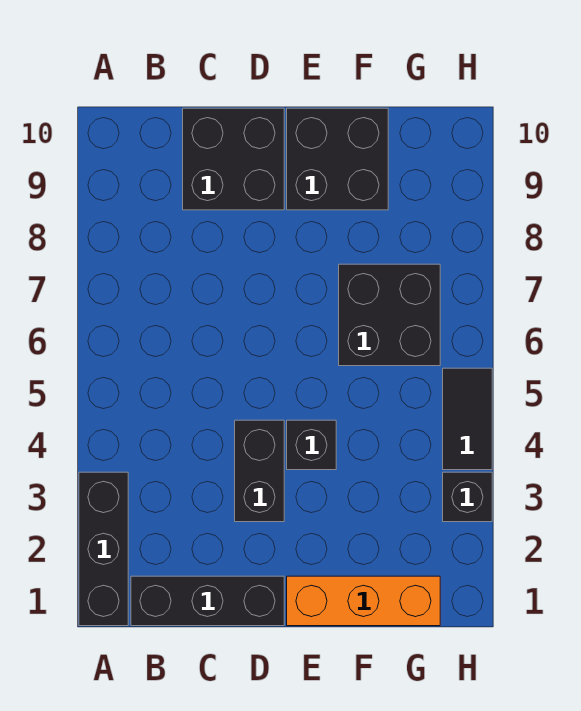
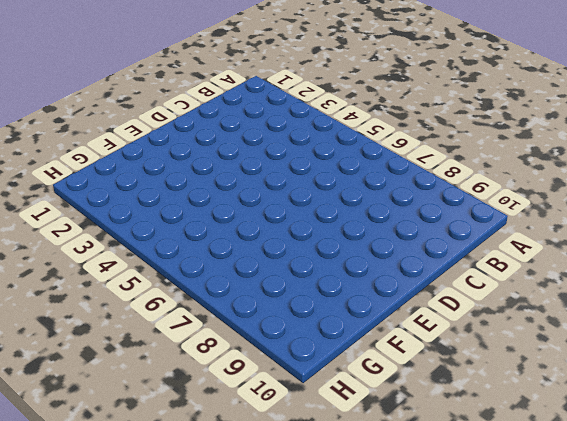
none -> black brick A1:A3 level 1
none -> black brick B1:D1 level 1

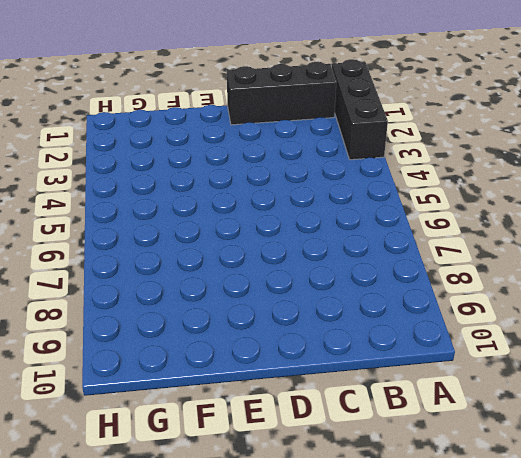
none -> black brick C9:D10 level 1
none -> black brick D3:D4 level 1

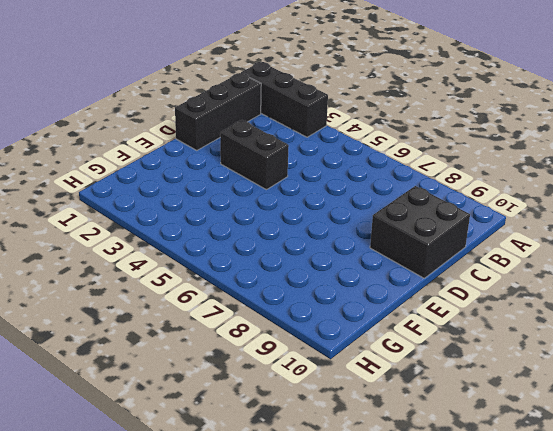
none -> orange brick E1:G1 level 1
none -> black brick E4 level 1

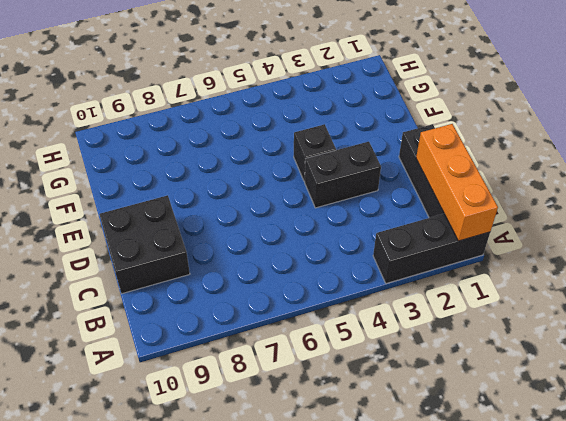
orange brick A1:C1 level 2 -> orange brick E1:G1 level 1
none -> black brick E9:F10 level 1
none -> black brick F6:G7 level 1

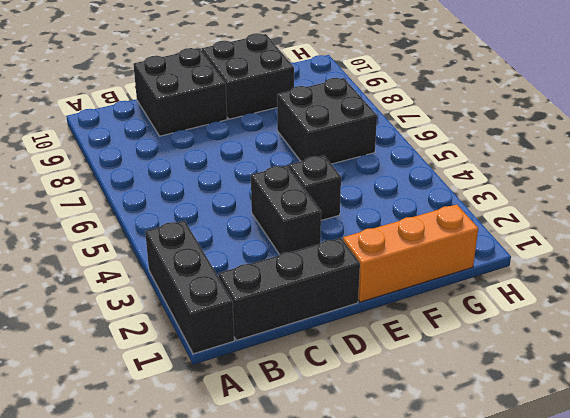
none -> black brick H3 level 1
none -> black tile H4:H5 level 1

